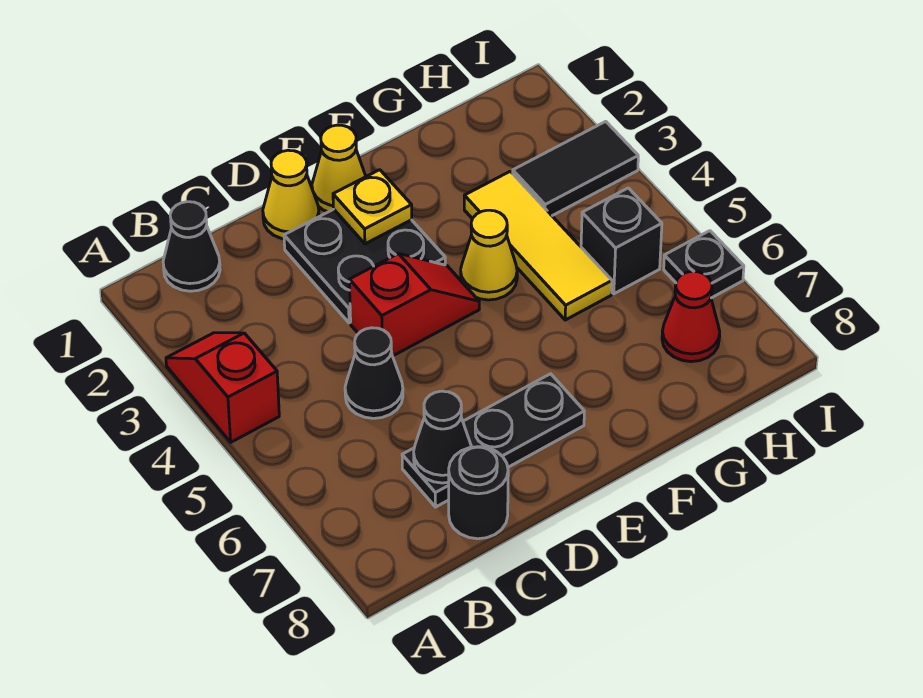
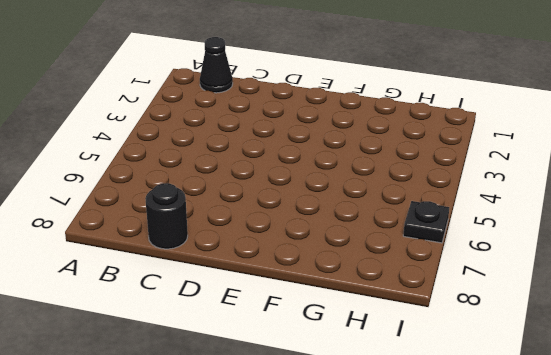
none -> red slope A3:A4 level 1 top 4
none -> black cone C5 level 1
none -> black plate C7:E7 level 1

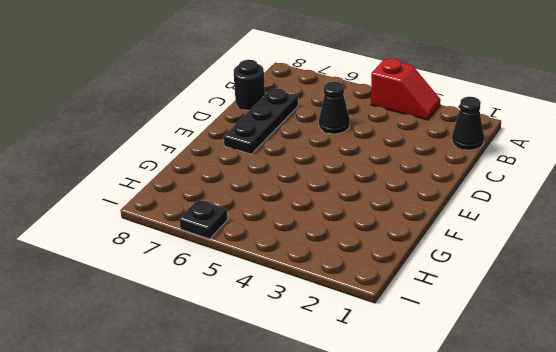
none -> yellow cone D1 level 1
none -> black plate D2:E3 level 1
none -> red slope D4:E4 level 1 top D

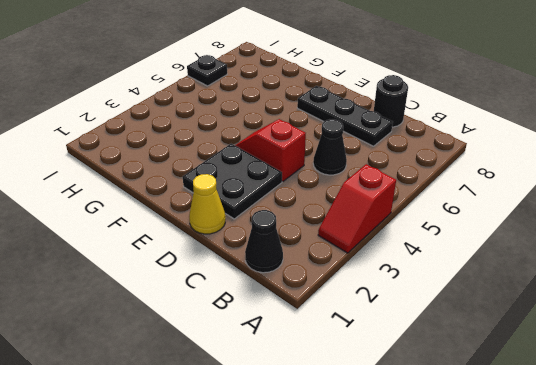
none -> yellow cone E1 level 1
none -> yellow cone F4 level 1
none -> yellow tile G3:G5 level 1

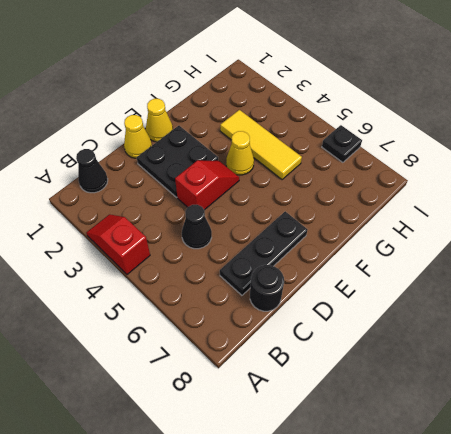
none -> black tile H3:I3 level 1
none -> black brick H5 level 1
none -> red cone H7 level 1

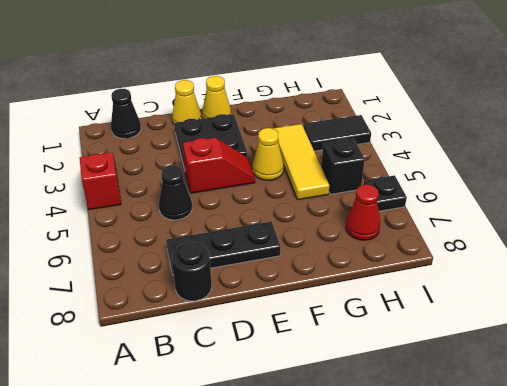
none -> black cone C7 level 2
none -> yellow plate E2 level 2

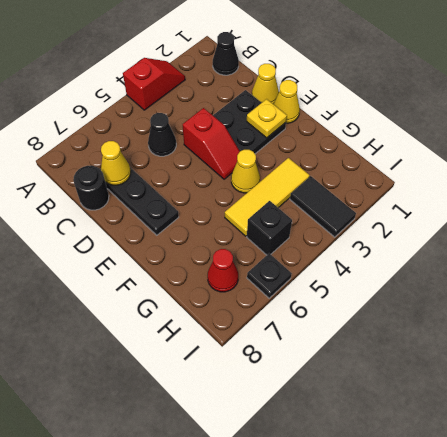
yellow cone C7 level 2 -> black cone C7 level 2

